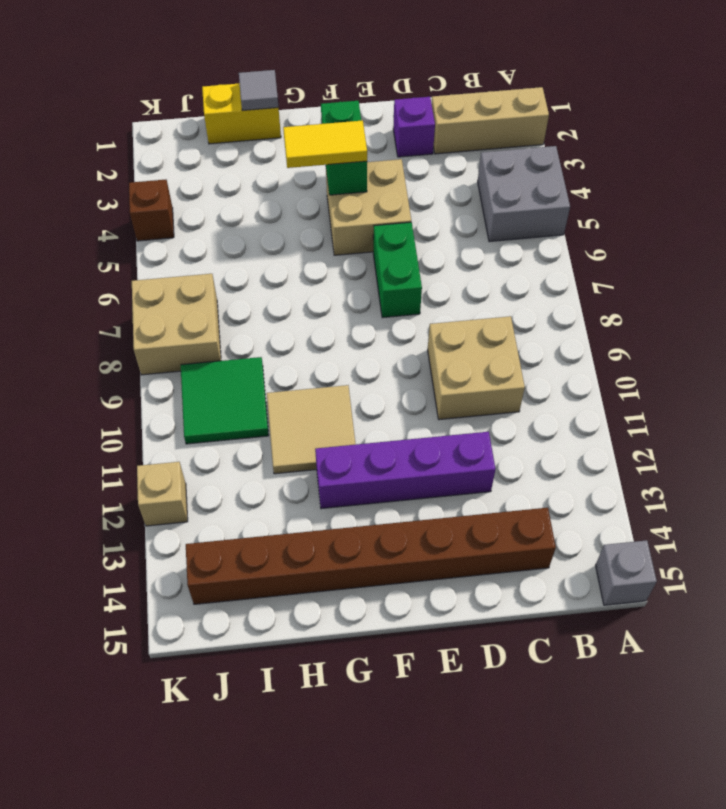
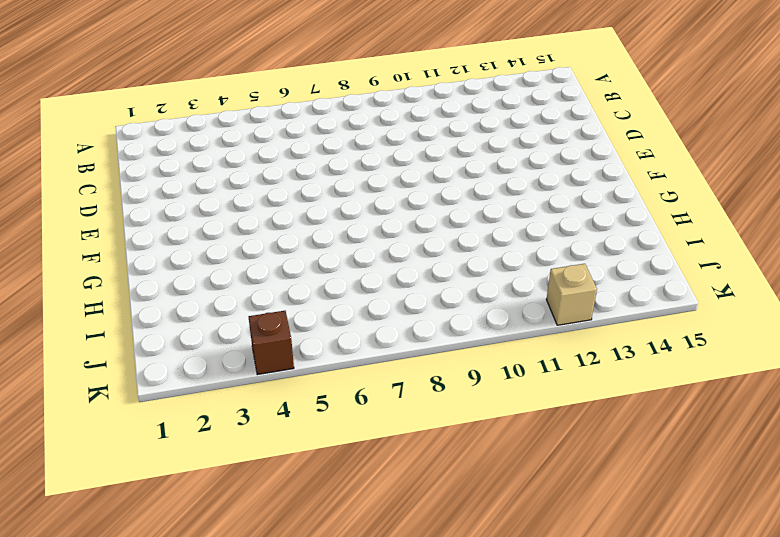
none -> tan brick A2:C2 level 1
none -> grey brick A4:B5 level 1
none -> grey brick A15 level 1

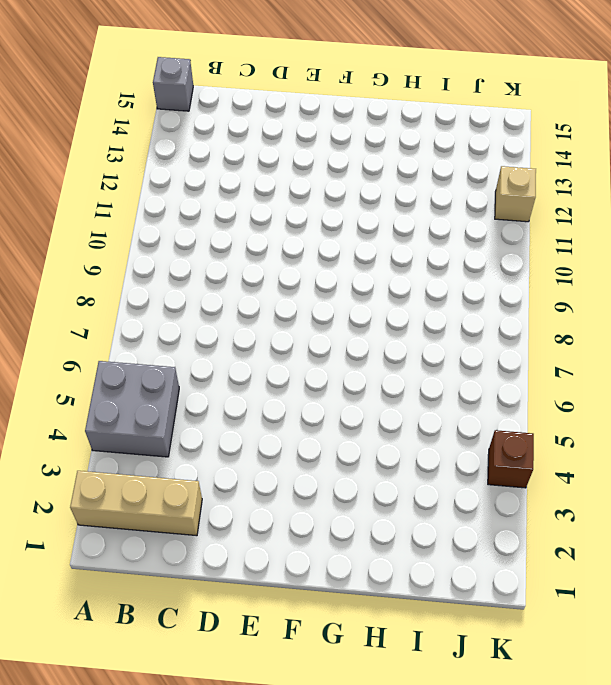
none -> tan brick C9:D10 level 1
none -> brown brick C14:J14 level 1
none -> purple brick D2 level 1

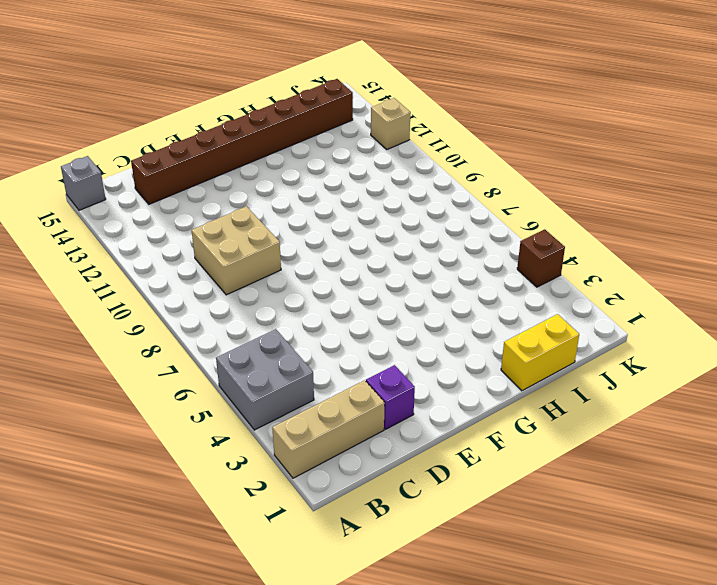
none -> purple brick D12:G12 level 1
none -> tan brick E4:F5 level 1
none -> green brick E6:E7 level 1

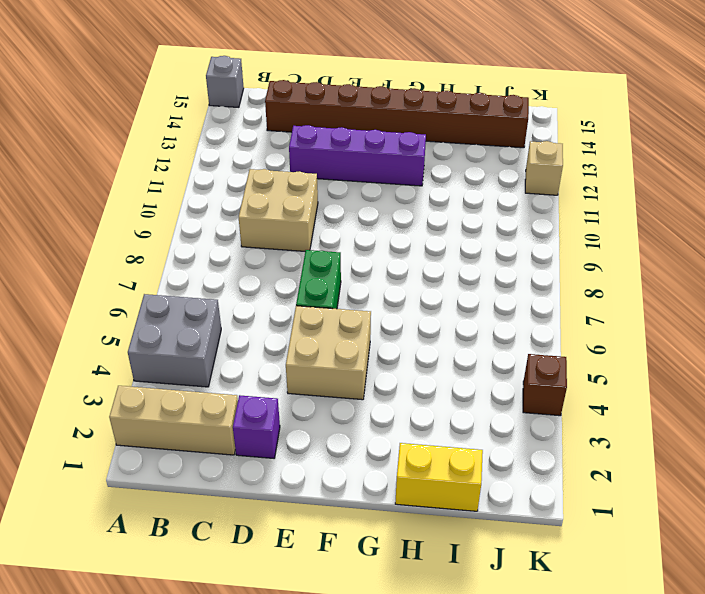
none -> tan tile G10:H11 level 1
none -> green tile I9:J10 level 1
none -> tan brick J7:K8 level 1

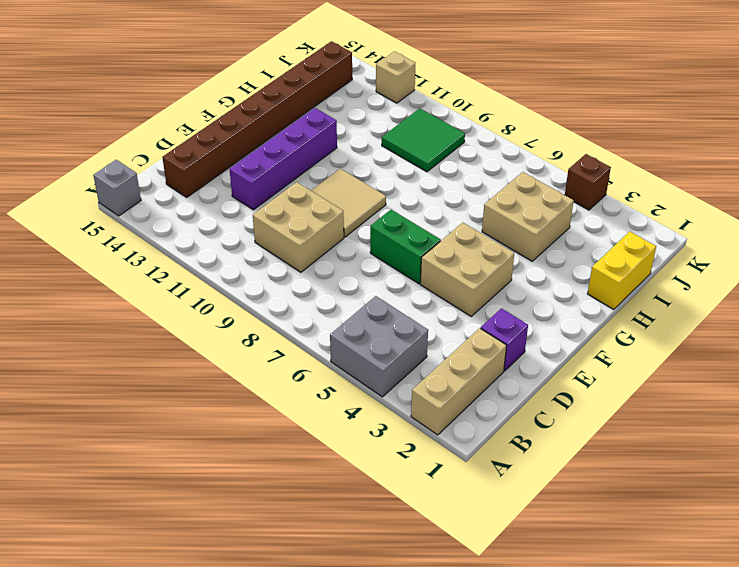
tan tile E9:F10 level 1 -> tan tile G10:H11 level 1
tan brick H4:I5 level 1 -> tan brick J7:K8 level 1
none -> green brick F3:F4 level 2
none -> grey tile H1 level 2
none -> yellow tile F4:G4 level 3

